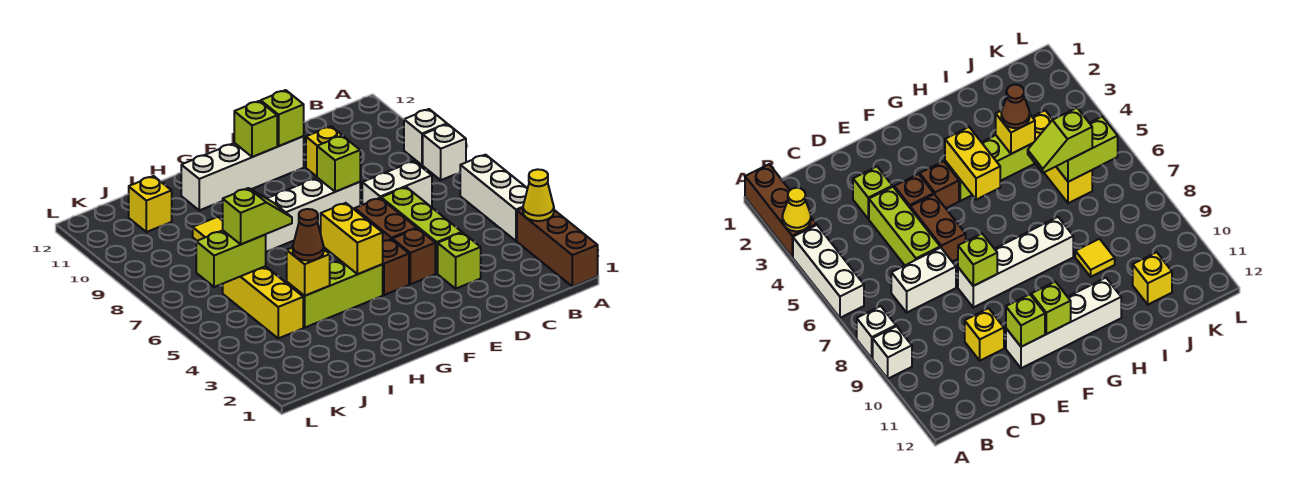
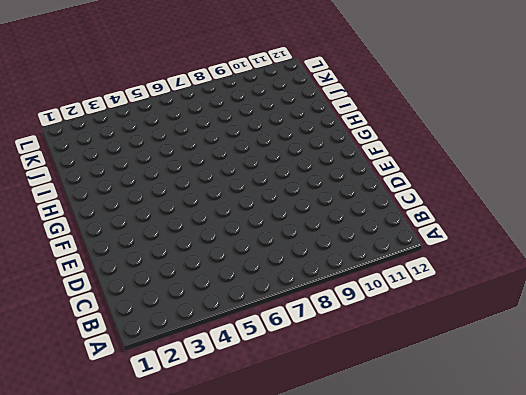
none -> brown brick A1:A3 level 1
none -> white brick A4:A6 level 1
none -> white brick A8 level 1

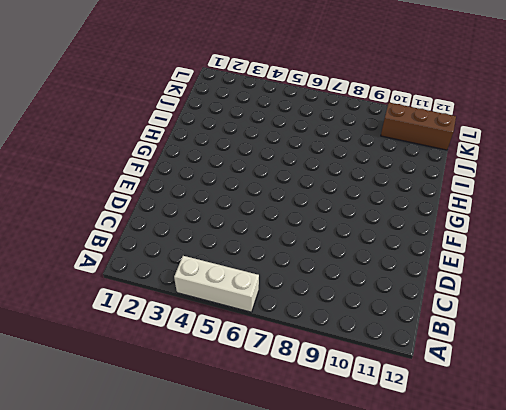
brown brick K10:K12 level 1 -> brown brick A1:A3 level 1
none -> white brick A8 level 1
none -> white brick A9 level 1
none -> white brick C7:D7 level 1

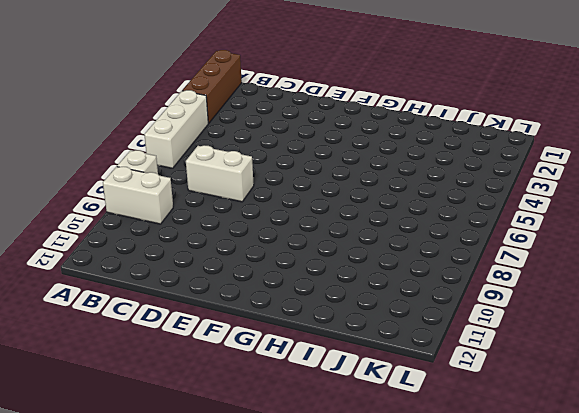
white brick A9:B9 level 1 -> white brick A9 level 1
none -> lime brick D3 level 1
none -> lime brick D4:D6 level 1
none -> yellow brick D10 level 1

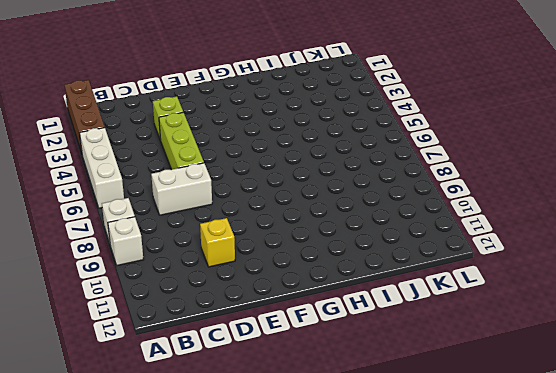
none -> brown brick E4 level 1
none -> brown brick E5:E6 level 1
none -> white brick E8:H8 level 1

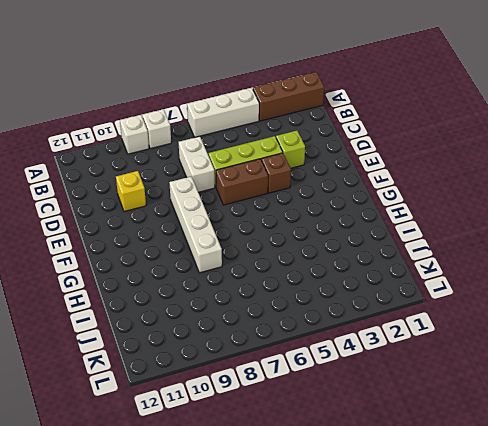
none -> white brick E11:H11 level 1
none -> brown brick F4 level 1
none -> lime brick G4:I4 level 1

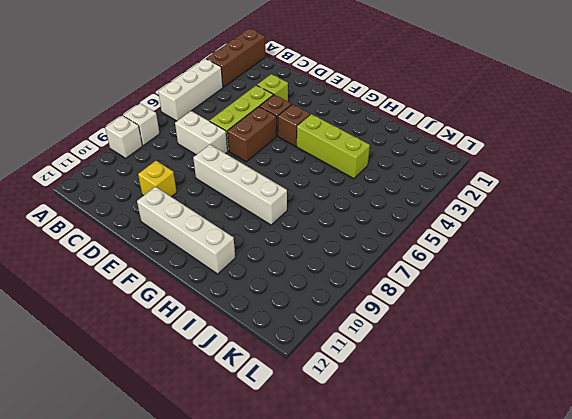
none -> yellow tile I9 level 1
none -> yellow brick J4:J6 level 1
none -> yellow brick J11 level 1

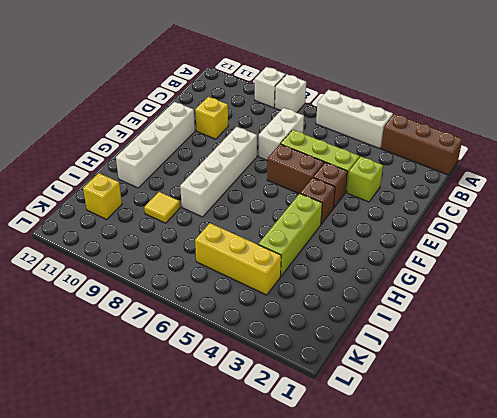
none -> yellow cone A3 level 2
none -> lime brick E8 level 2
none -> lime brick E11 level 2

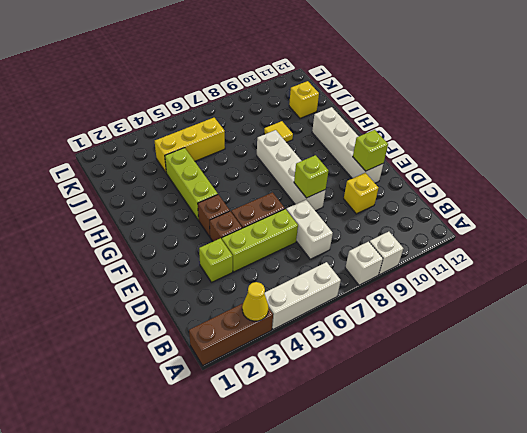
none -> lime brick F11 level 2
none -> yellow brick G4:G5 level 2
none -> yellow brick I4 level 2

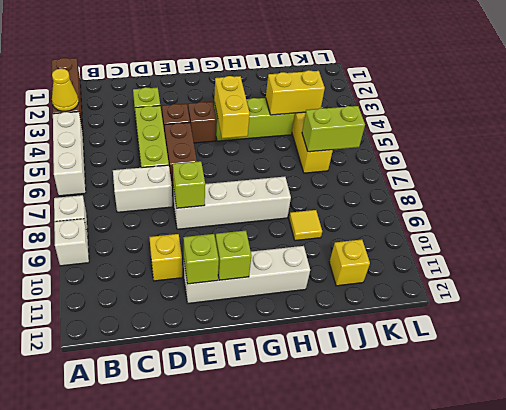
yellow brick I4:J4 level 2 -> yellow brick I4 level 2
none -> brown cone I4 level 3
none -> lime slope I6:J6 level 3 top J

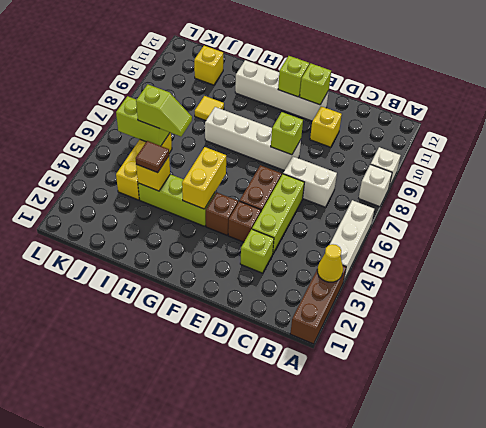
brown tile I4 level 3 -> brown cone I4 level 3

